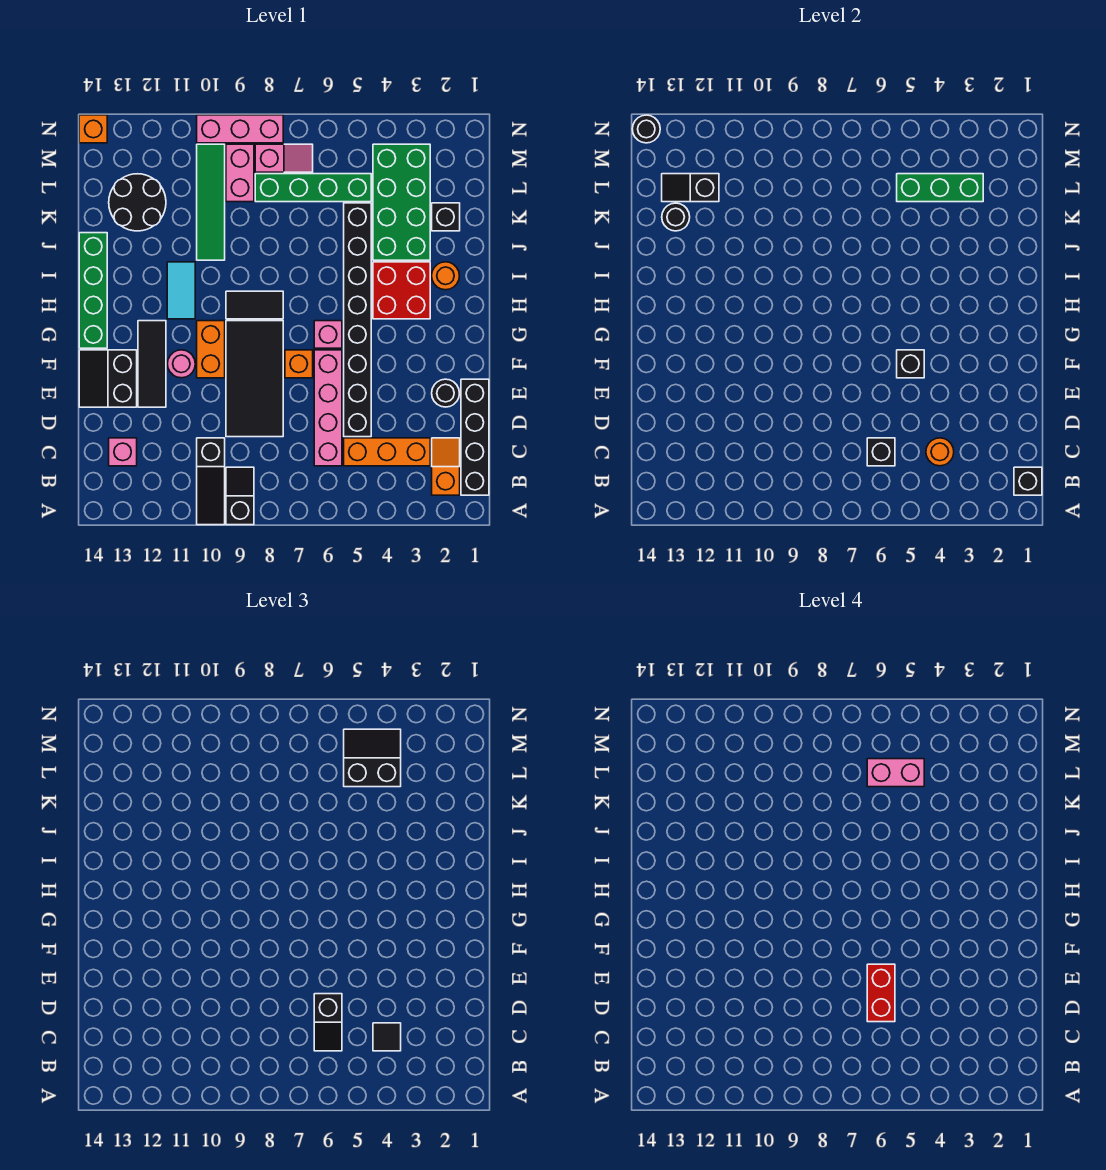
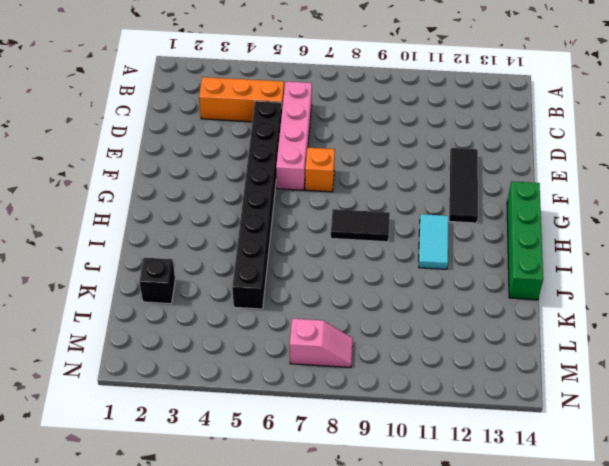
pink slope M7:M8 level 1 top 7 -> pink slope M7:M8 level 1 top 8
none -> black slope A9:B9 level 1 top A
none -> black slope A10:C10 level 1 top C
none -> black brick B1:E1 level 1
none -> orange slope B2:C2 level 1 top B

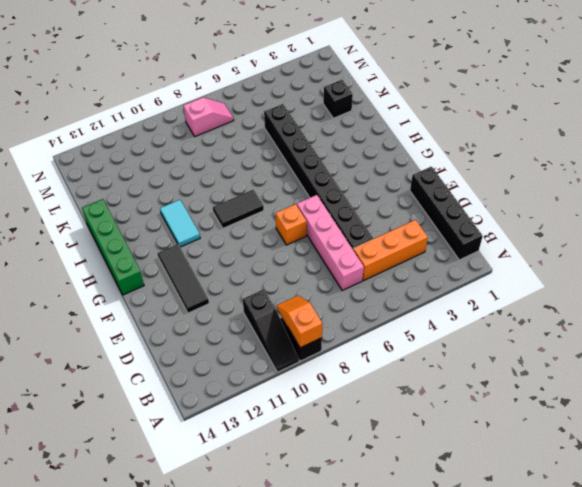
orange slope A9:B9 level 2 top A -> orange slope B2:C2 level 1 top B
none -> pink brick C13 level 1
none -> black tile D8:G9 level 1
none -> black round brick E2 level 1
none -> black slope E13:F14 level 1 top 13

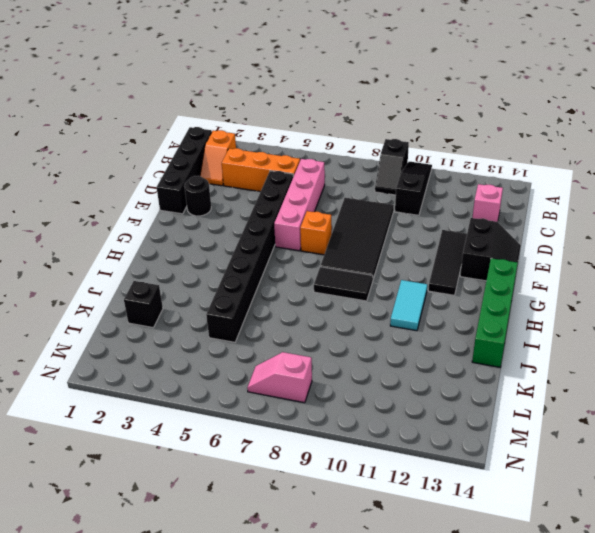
none -> orange brick F10:G10 level 1
none -> pink round brick F11 level 1
none -> pink brick G6 level 1
none -> red brick H3:I4 level 1

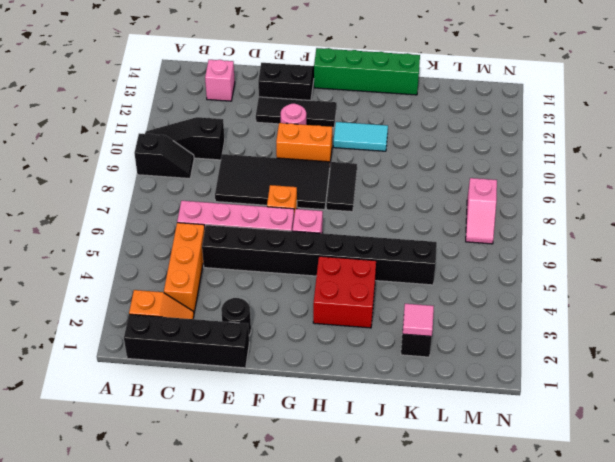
pink tile K2 level 2 -> none
none -> orange round brick I2 level 1
none -> green brick J3:M4 level 1
none -> green tile J10:M10 level 1
none -> black round brick K12:L13 level 1

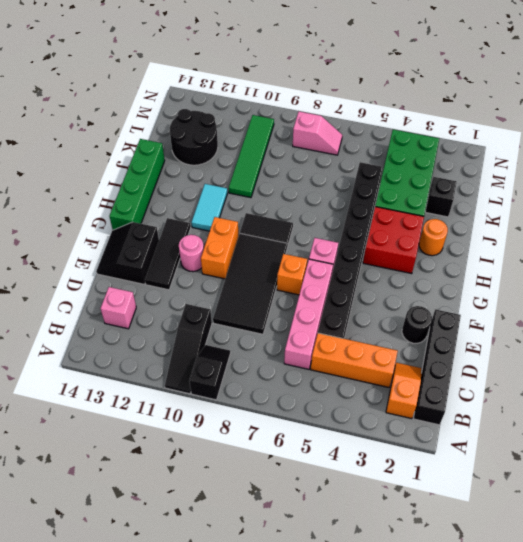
none -> green brick L5:L8 level 1
none -> pink brick L9:M9 level 1
none -> pink brick N8:N10 level 1
none -> orange brick N14 level 1

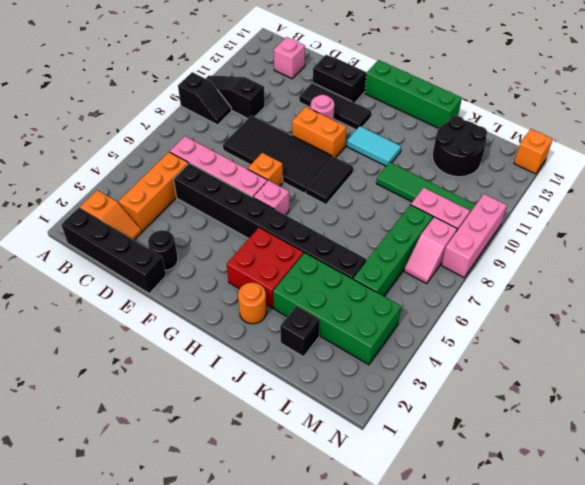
none -> black brick B1 level 2
none -> orange round brick C4 level 2
none -> black brick C6 level 2
none -> black brick F5 level 2

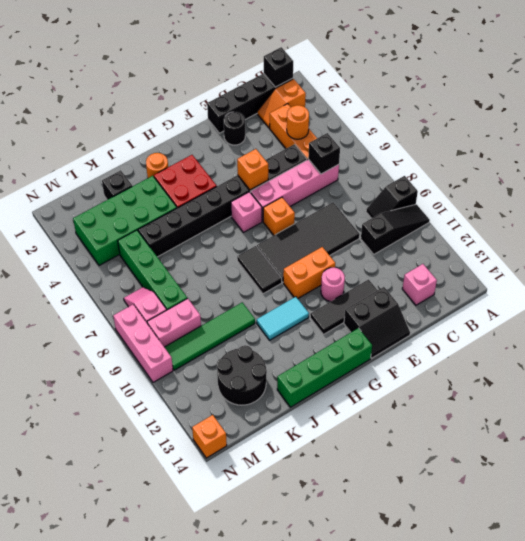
orange brick F5 level 2 -> black brick F5 level 2
none -> black round brick K13 level 2
none -> green brick L3:L5 level 2
none -> black slope L12:L13 level 2 top 12
none -> black round brick N14 level 2

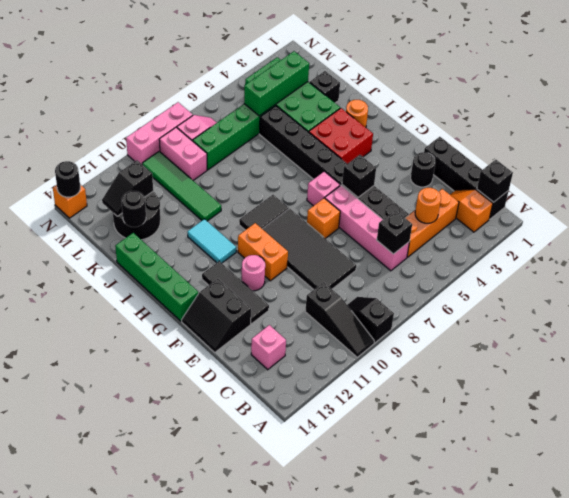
none -> black tile C4 level 3
none -> black slope C6:D6 level 3 top D
none -> black slope L4:M5 level 3 top L
none -> red brick D6:E6 level 4

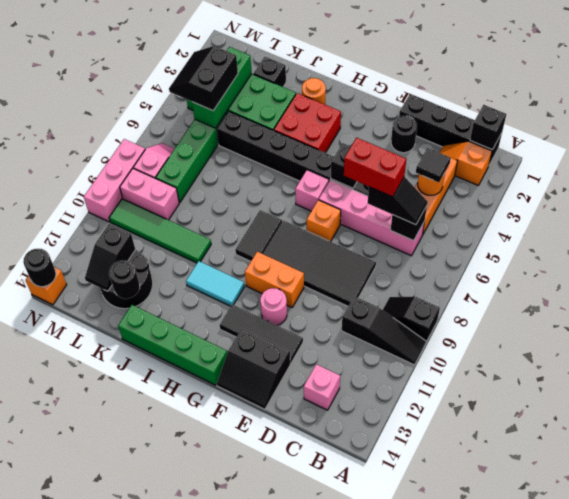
none -> pink brick L5:L6 level 4

